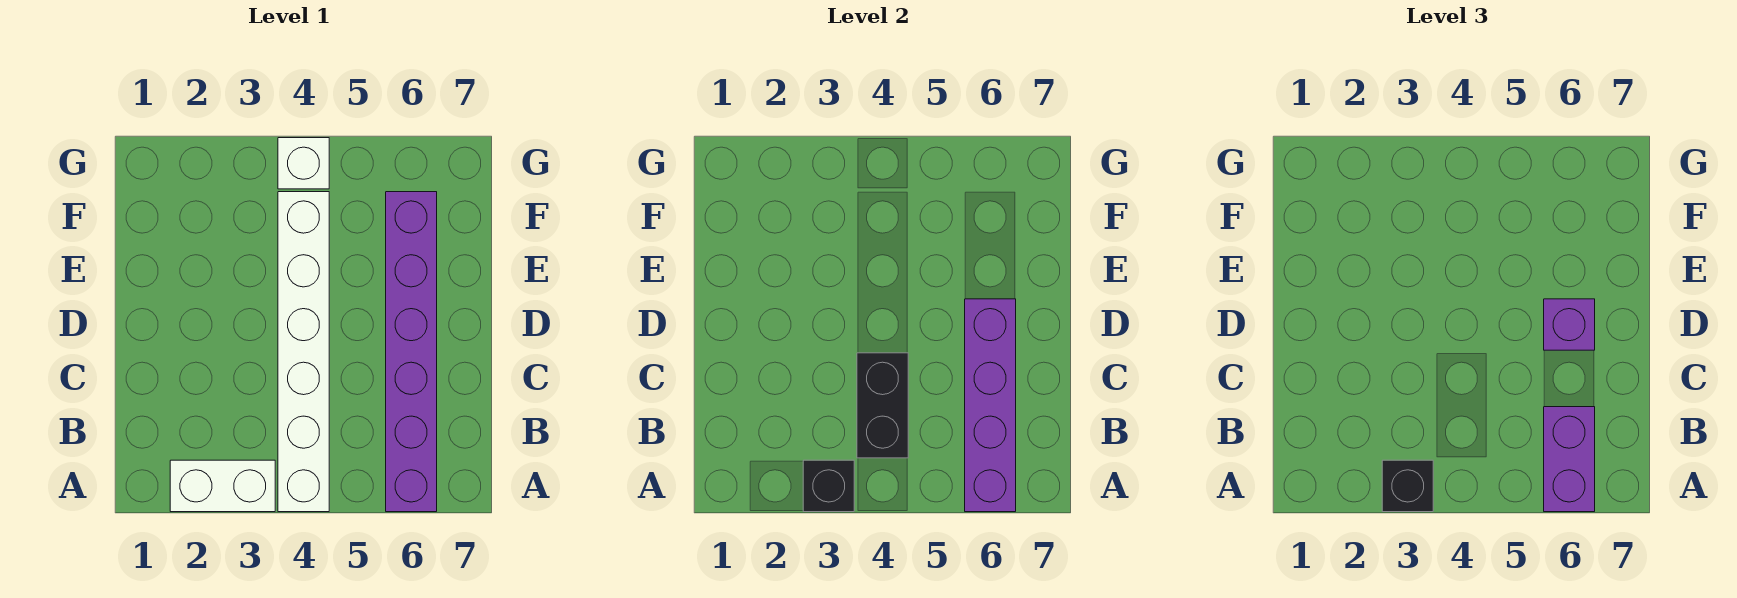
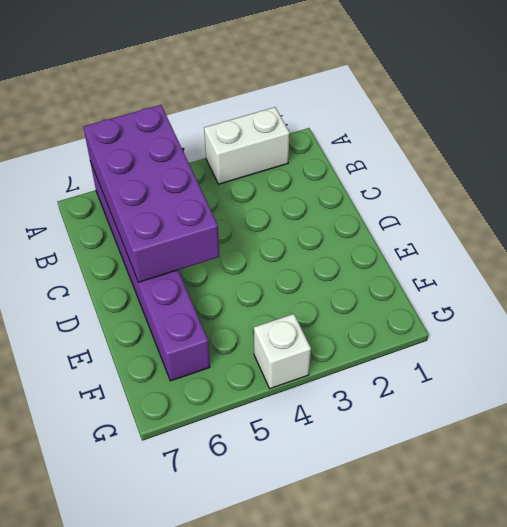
purple brick A5:D6 level 2 -> purple brick A6:D6 level 2
none -> white brick A4:F4 level 1
none -> black brick A3 level 2

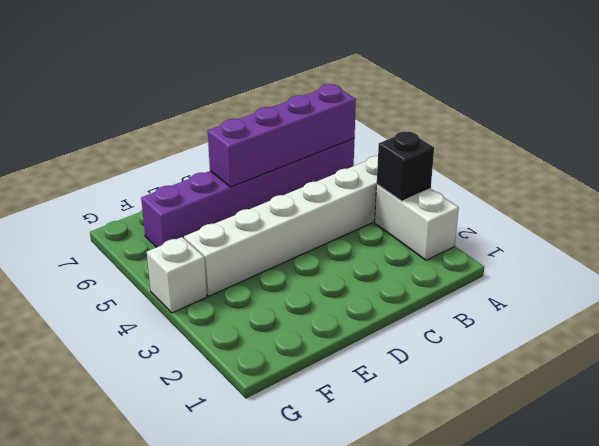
none -> black brick B4:C4 level 2
none -> black brick A3 level 3

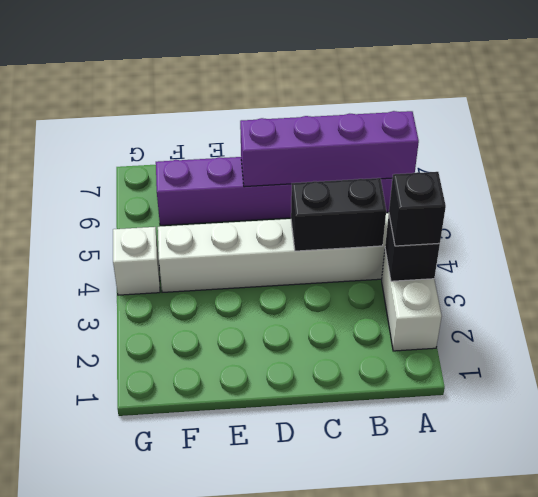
none -> purple brick A6:B6 level 3
none -> purple brick D6 level 3

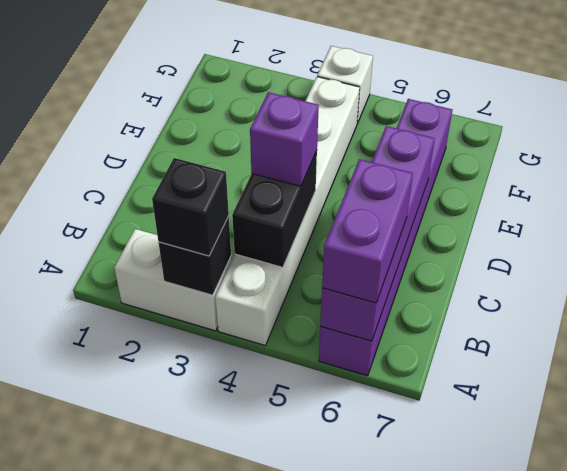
purple brick C4 level 3 -> purple brick D6 level 3

